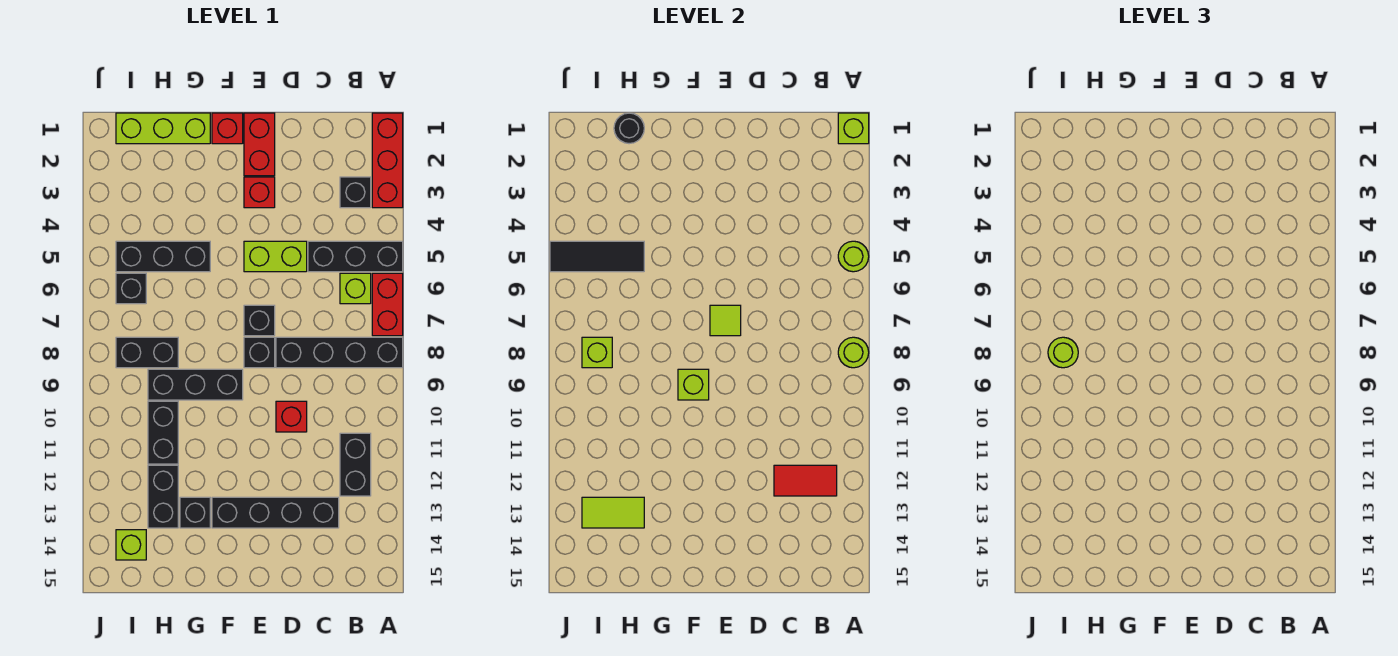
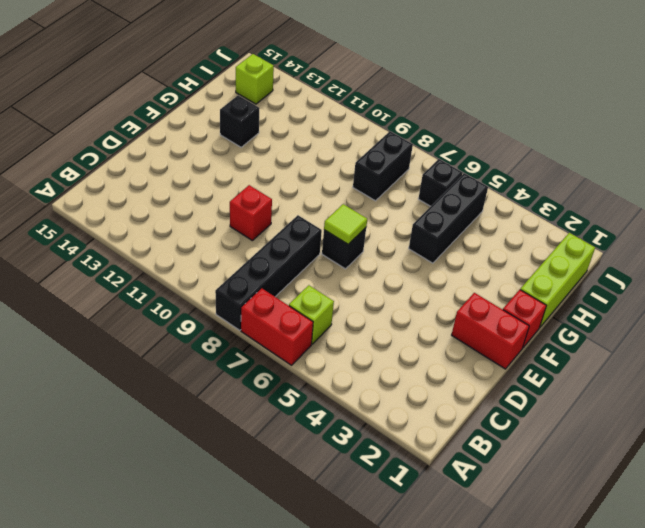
none -> red brick A1:A3 level 1
none -> black brick A5:C5 level 1
none -> black brick B3 level 1
none -> black brick B11:B12 level 1

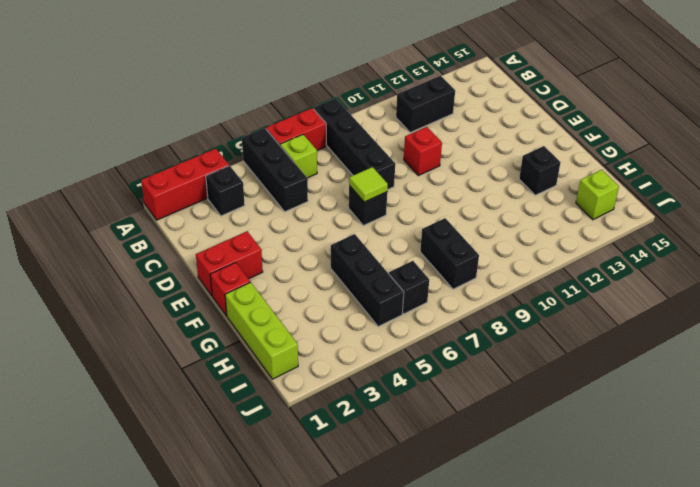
none -> black brick C13:F13 level 1
none -> lime brick D5:E5 level 1
none -> red brick E3 level 1
none -> black brick E8 level 1

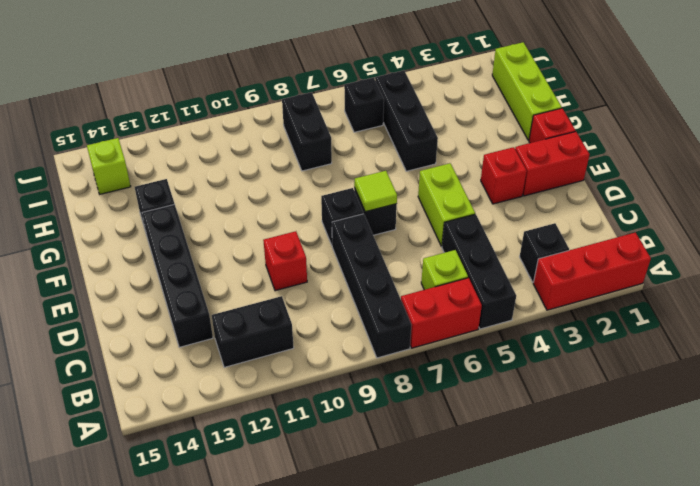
none -> black brick F9:H9 level 1
none -> black brick H10:H11 level 1
none -> black brick H12:H13 level 1
none -> lime brick A1 level 2

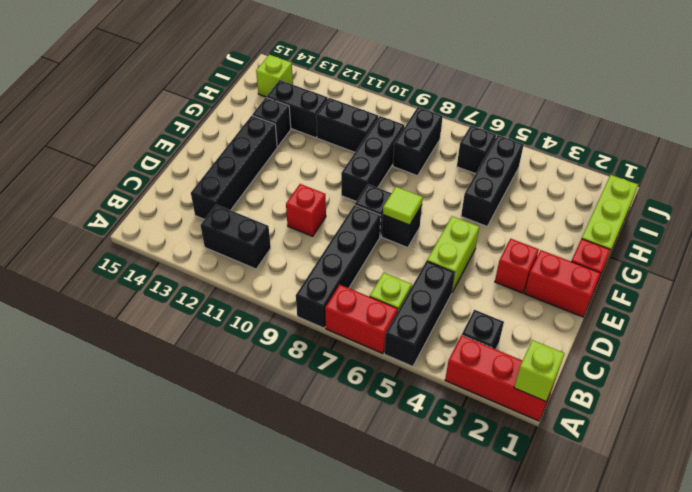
none -> lime round brick A5 level 2
none -> lime round brick A8 level 2
none -> red tile B12:C12 level 2
none -> lime brick F9 level 2

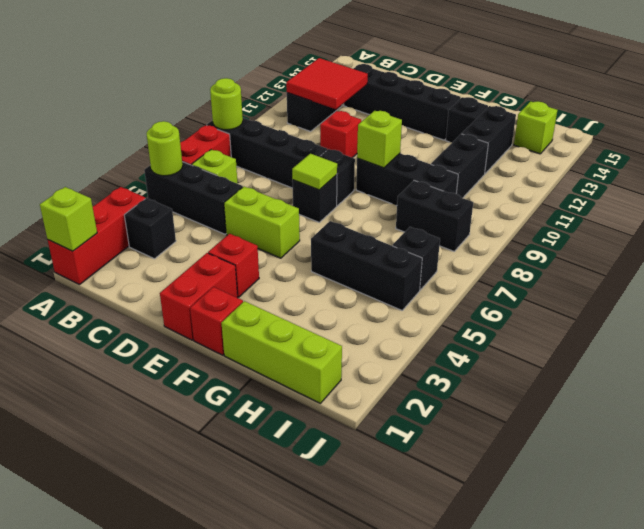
red tile B11:C12 level 2 -> red tile B12:C12 level 2
none -> black round brick H1 level 2
none -> black tile H5:J5 level 2
none -> lime tile H13:I13 level 2
none -> lime brick I8 level 2

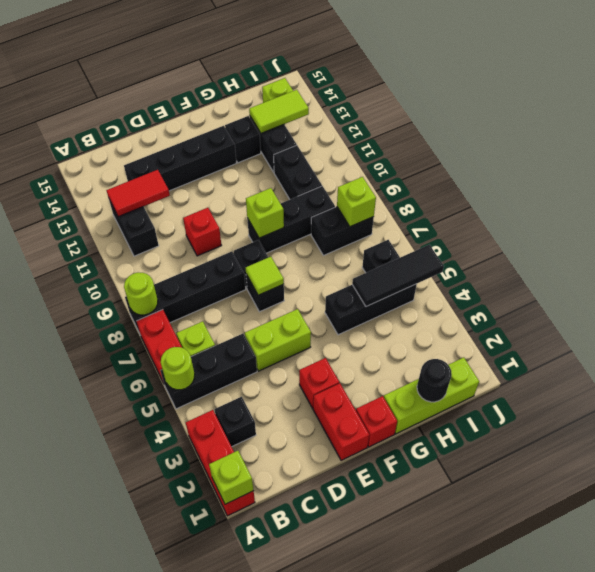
none -> lime round brick I8 level 3

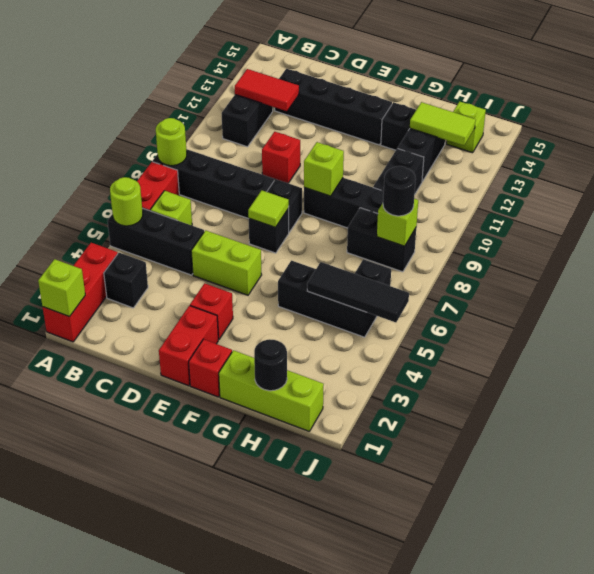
black round brick I8 level 3 -> lime round brick I8 level 3

